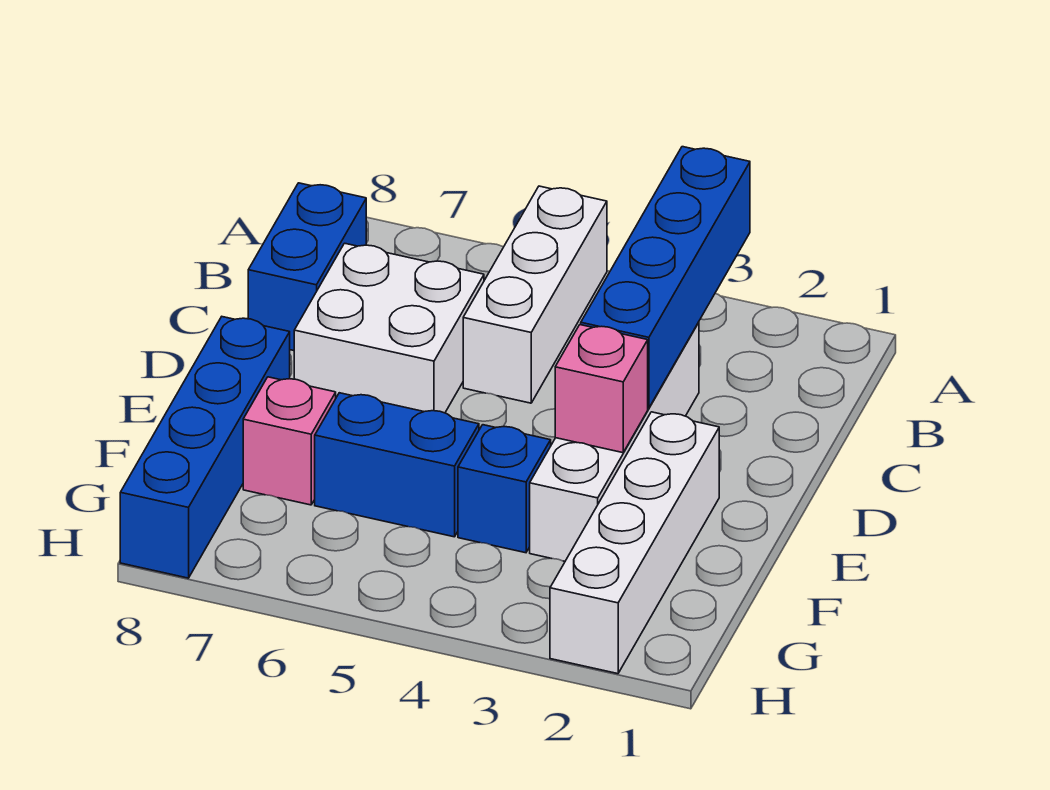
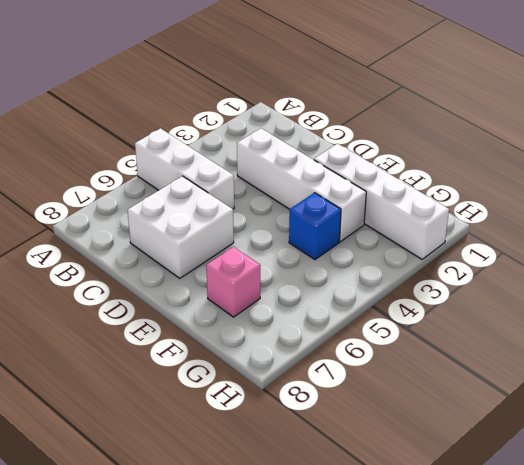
none -> blue brick B8:C8 level 1
none -> blue brick E8:H8 level 1

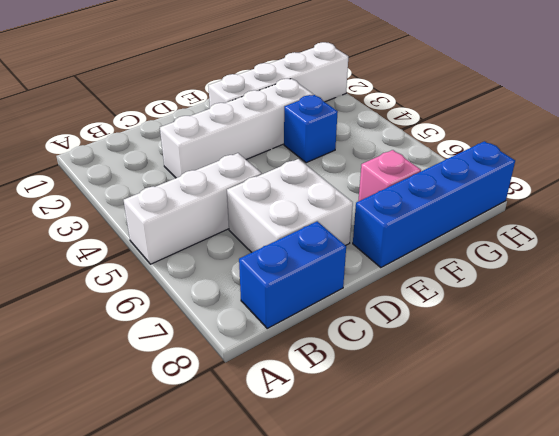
none -> blue brick F5:F6 level 1
none -> blue brick A3:D3 level 2

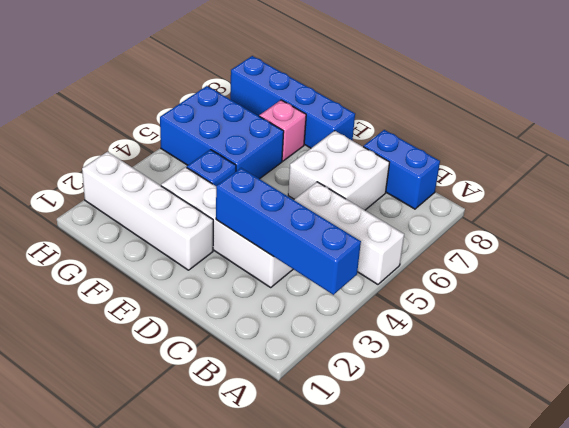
blue brick F5:H6 level 1 -> blue brick F5:F6 level 1
none -> pink brick E3 level 2

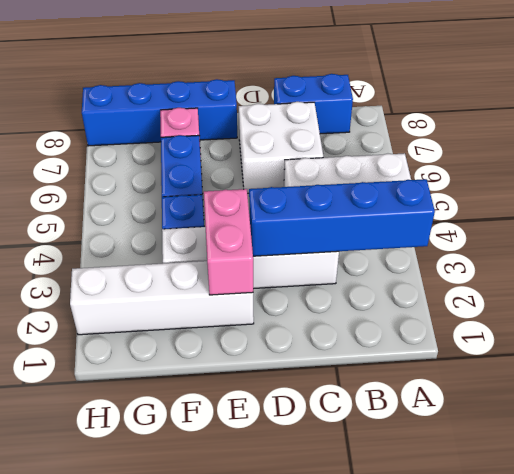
pink brick E2:E3 level 2 -> pink brick E3 level 2

